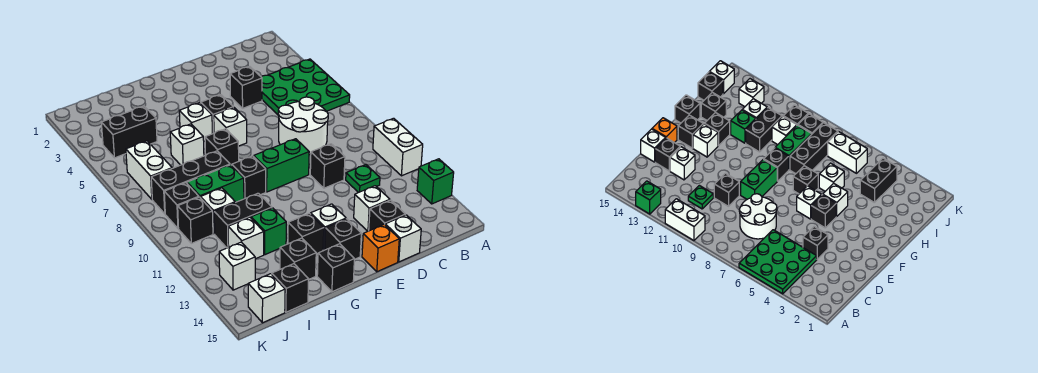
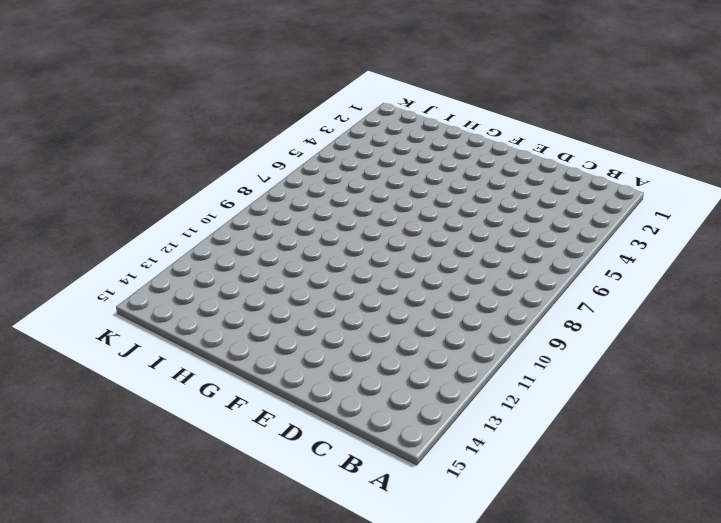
none -> green plate A4:C6 level 1
none -> white brick A10:A11 level 1
none -> green brick A13 level 1
none -> white round brick C7:D8 level 1

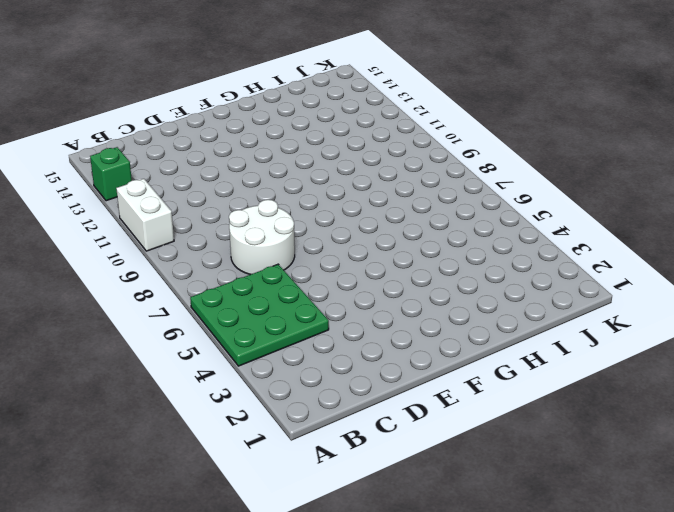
none -> green plate C11 level 1
none -> black brick D4 level 1
none -> black brick D10 level 1
none -> white brick D13 level 1

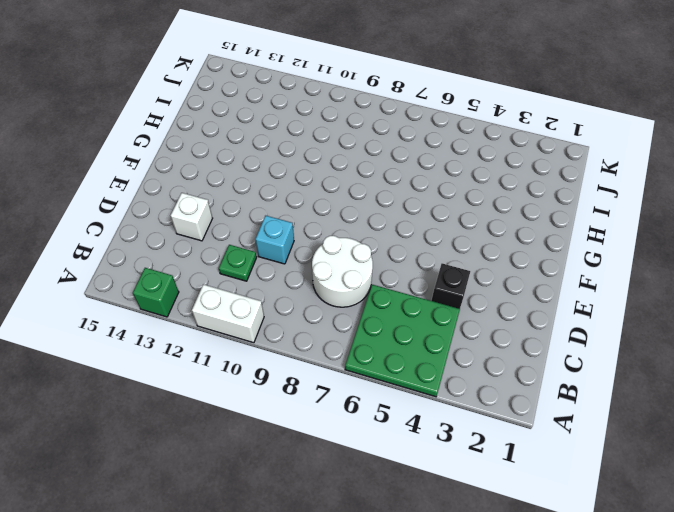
cyan brick D10 level 1 -> black brick D10 level 1
none -> black brick D14 level 1
none -> white brick D15 level 1
none -> green brick E9:F9 level 1
none -> orange brick E15 level 1

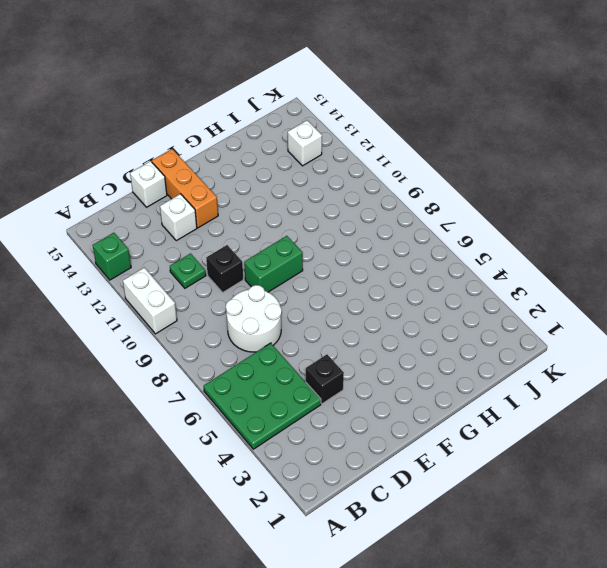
orange brick E13:E15 level 1 -> orange brick E15 level 1
none -> black brick D14 level 1
none -> black brick F5 level 1
none -> white brick F6 level 1
none -> white brick F13 level 1

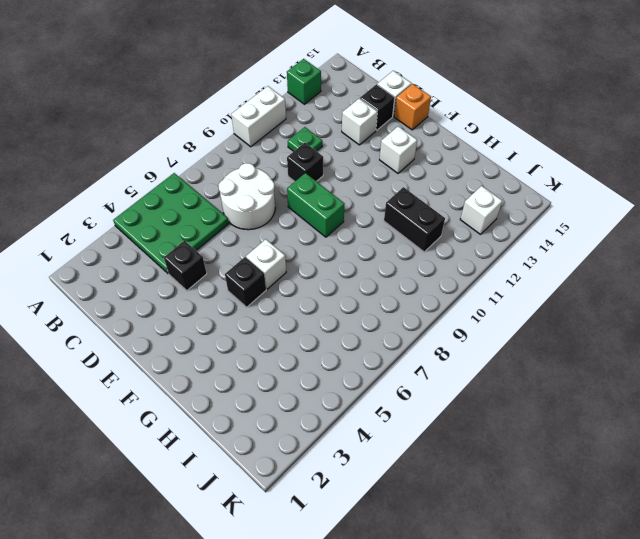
none -> black brick F14 level 1
none -> white brick G5 level 1
none -> black brick G7 level 1
none -> black brick G9 level 1

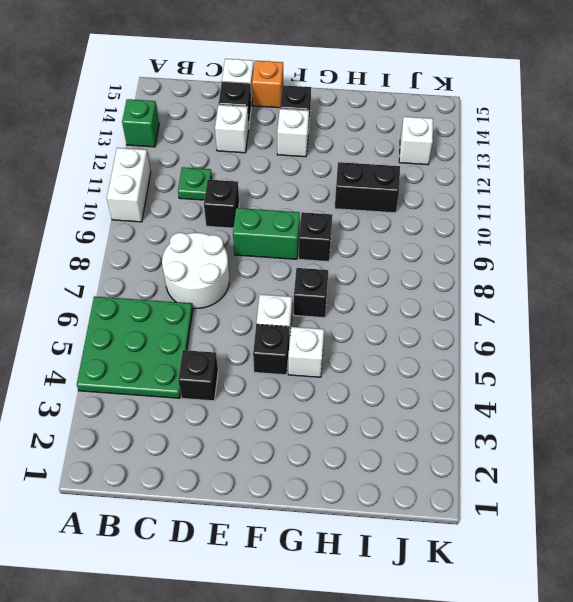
none -> black brick G13 level 1
none -> black brick G15 level 1
none -> white brick H6 level 1
none -> black brick H8:J8 level 1

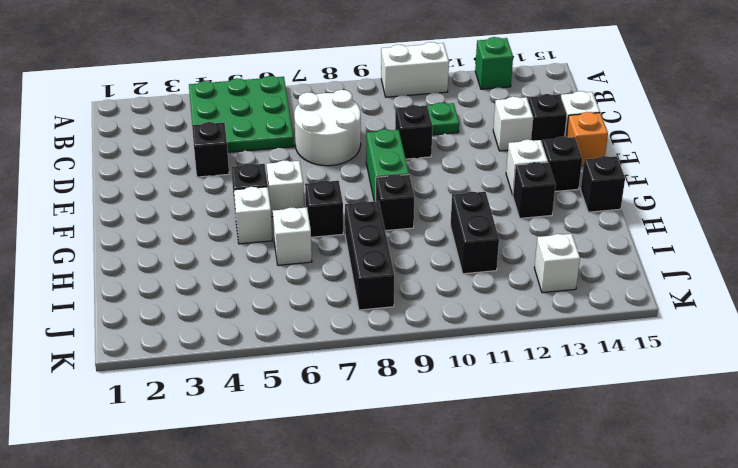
none -> green brick H9:I9 level 1
none -> green brick H12 level 1
none -> black brick H14 level 1
none -> black brick I4:J4 level 1

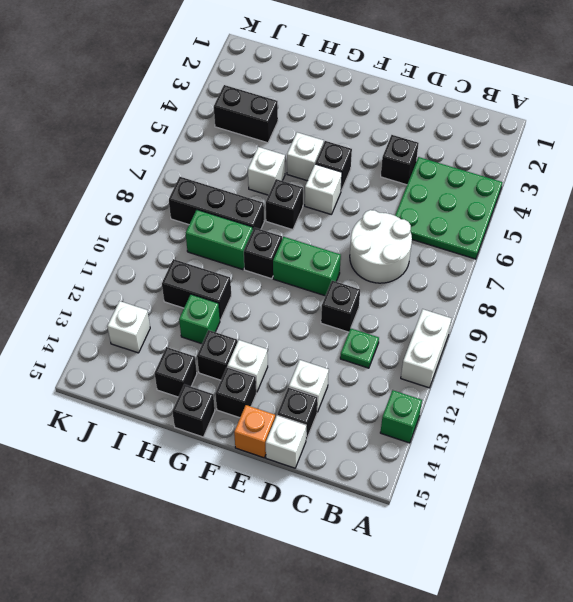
none -> white brick I10 level 1
none -> white brick I12 level 1
none -> black brick I15 level 1
none -> white brick J6:J7 level 1

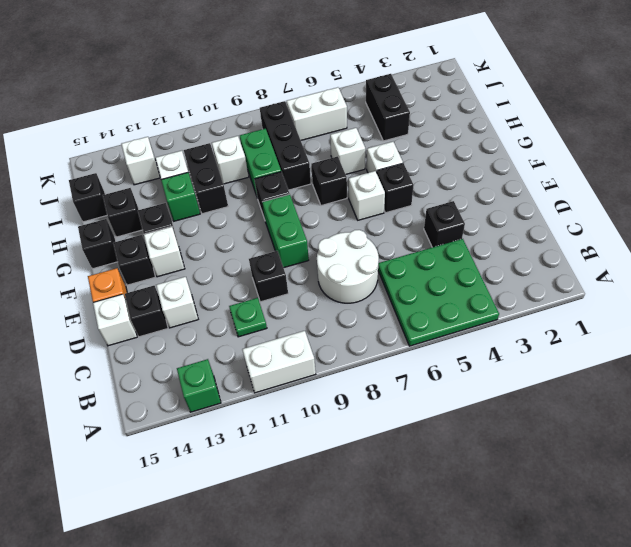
none -> black brick J9 level 1
none -> black brick J10 level 1
none -> white brick J15 level 1

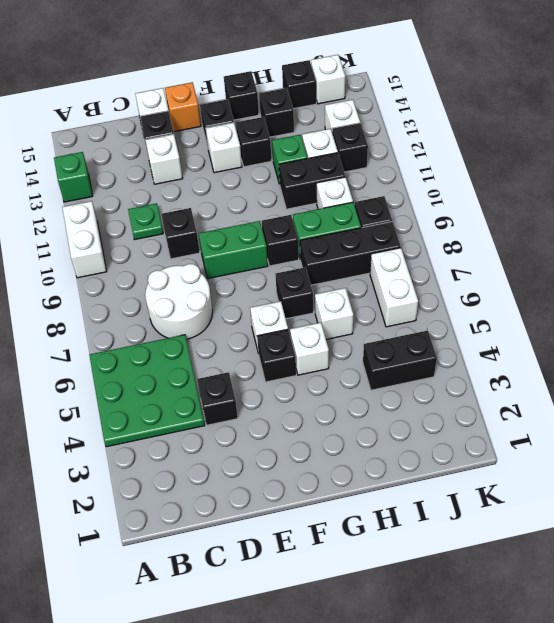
black brick J12 level 1 -> black brick J10 level 1

